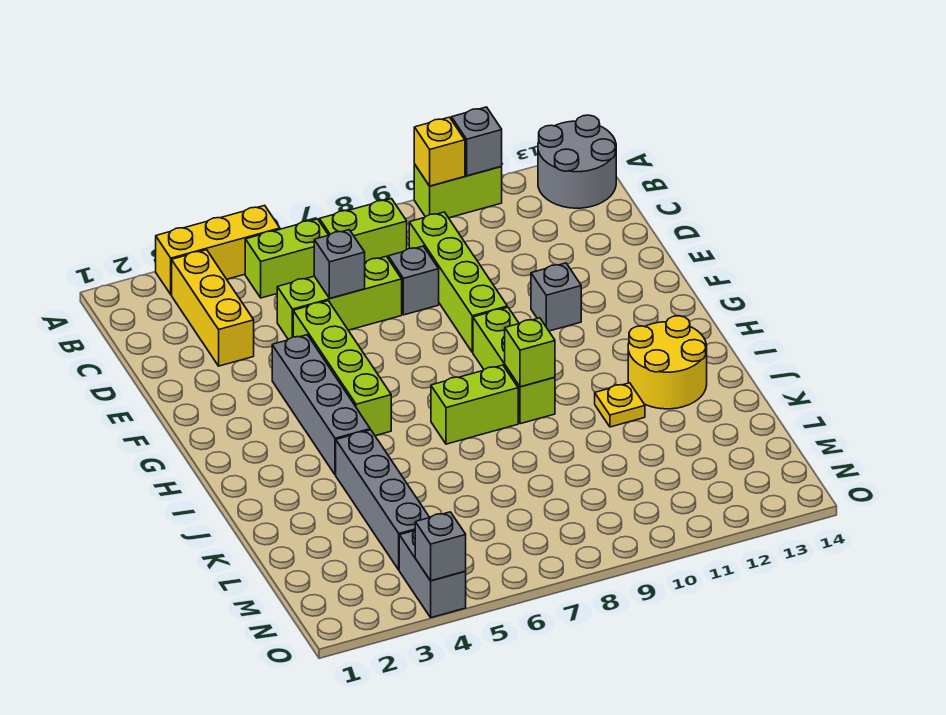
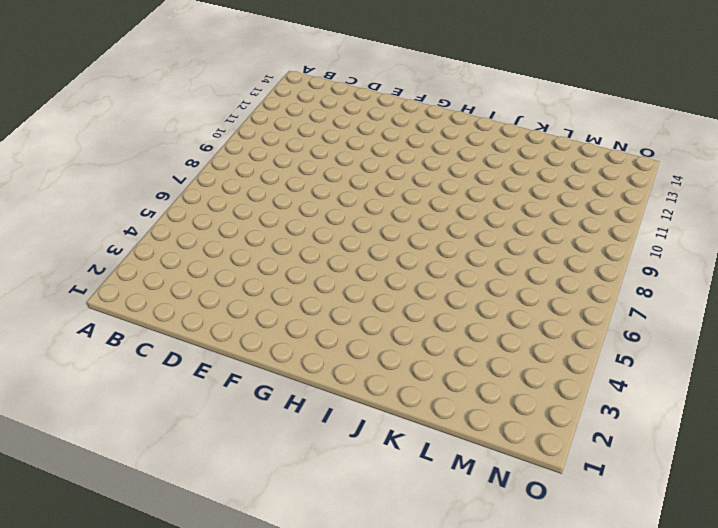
none -> yellow brick A3:A5 level 1
none -> lime brick A10:A11 level 1
none -> grey round brick A13:B14 level 1

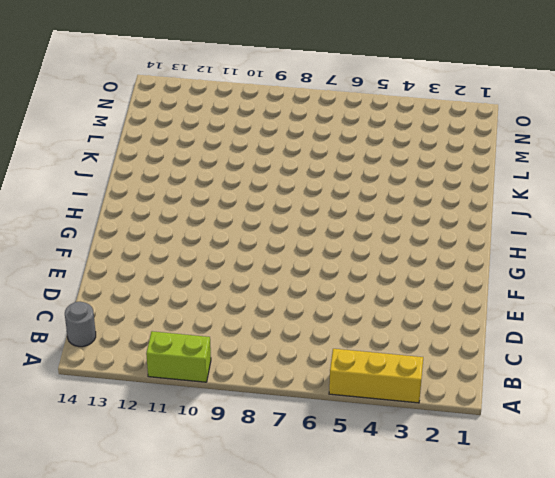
grey round brick B14 level 1 -> grey round brick A13:B14 level 1
none -> yellow brick B3:D3 level 1
none -> lime brick B5:B6 level 1
none -> lime brick B7:B8 level 1

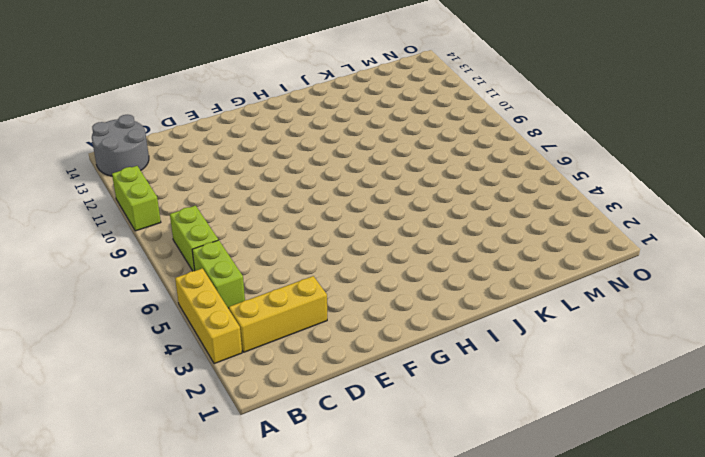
none -> lime brick C9:F9 level 1
none -> lime brick D5:D7 level 1
none -> grey brick D8 level 1

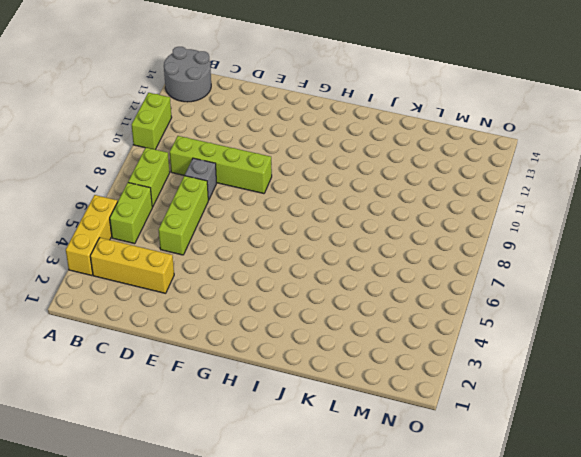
none -> lime brick E5:H5 level 1
none -> grey brick F4:I4 level 1
none -> grey brick F11 level 1

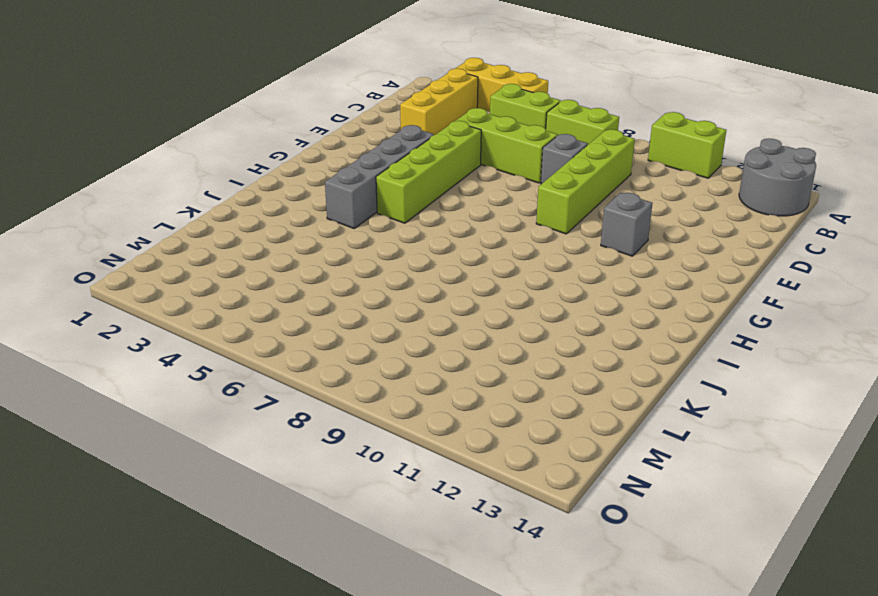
none -> lime brick G9:I9 level 1
none -> lime brick I7:I8 level 1
none -> yellow round brick I12:J13 level 1

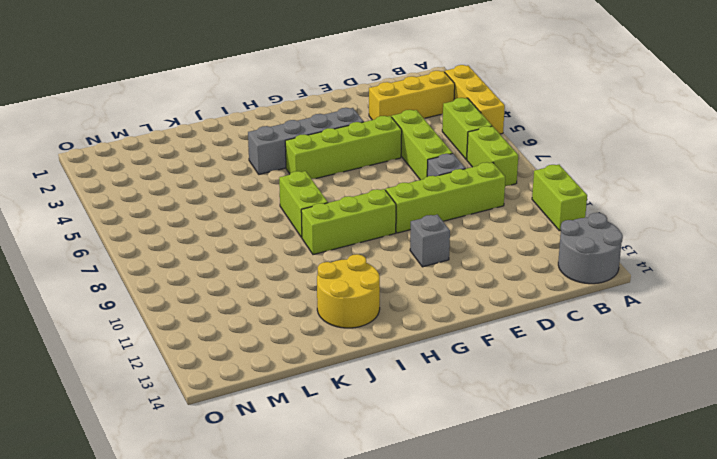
none -> grey brick J4:M4 level 1
none -> yellow plate J11 level 1
none -> grey brick N4:O4 level 1

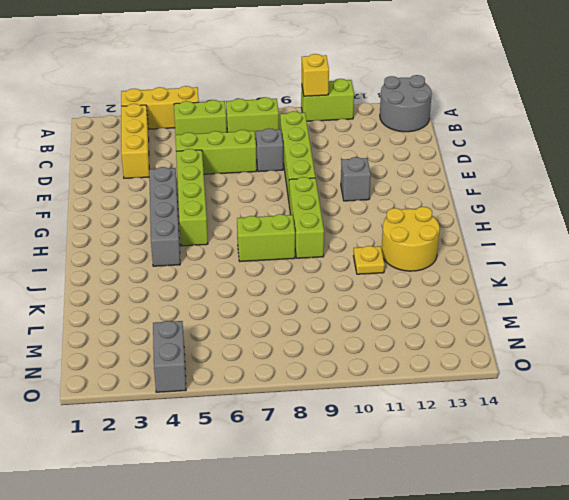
none -> grey brick J4:M4 level 1
none -> grey brick A11 level 2
none -> grey brick D6 level 2

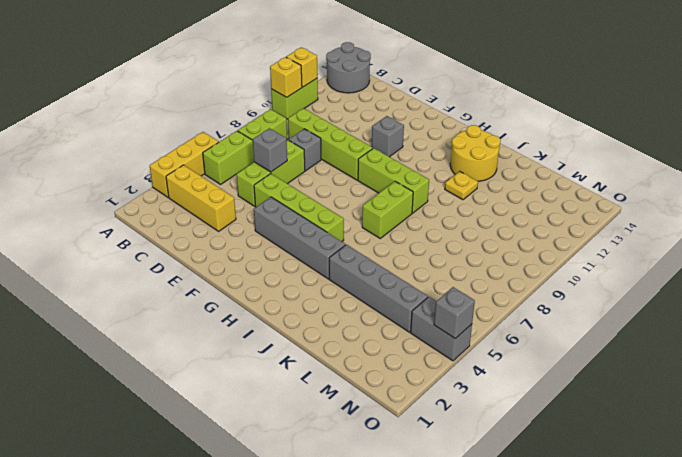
yellow brick A11 level 2 -> grey brick A11 level 2
none -> lime brick I9 level 2

